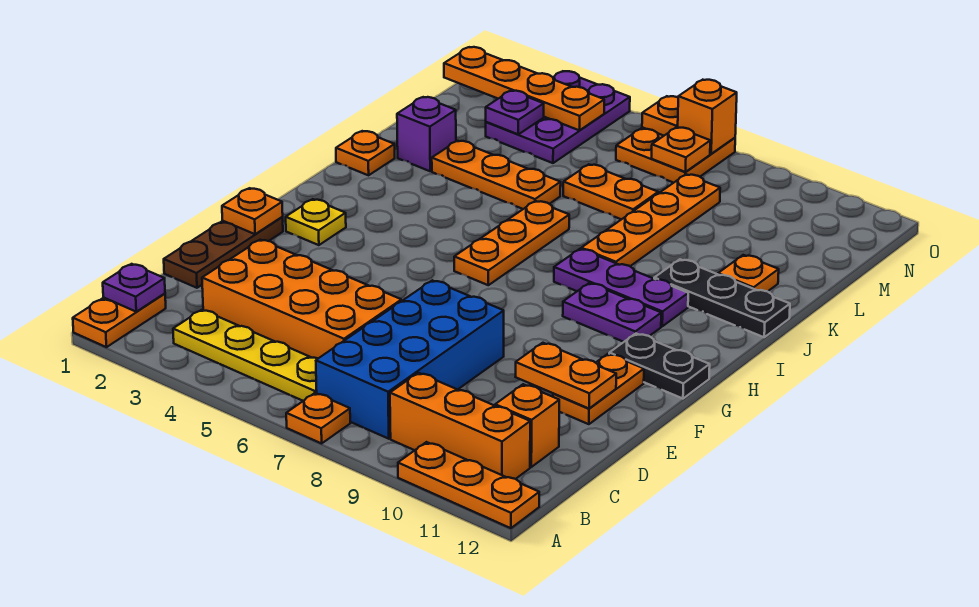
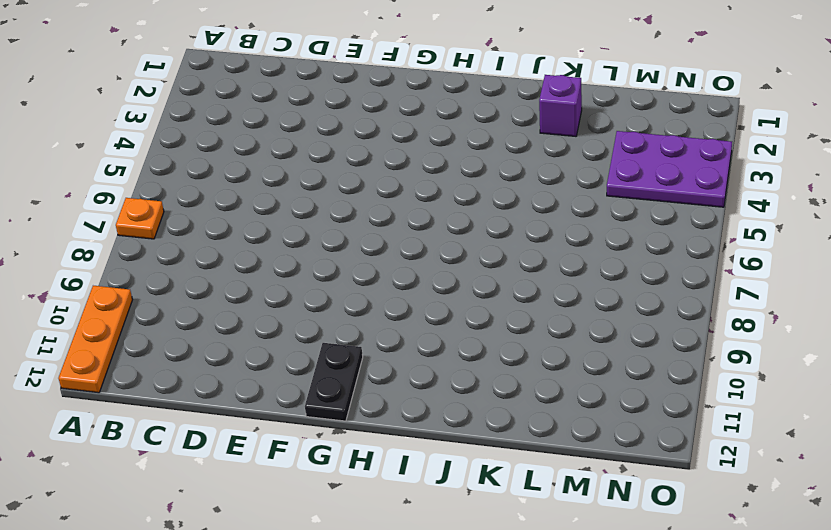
none -> orange plate A1:B1 level 1
none -> yellow plate B3:B6 level 1
none -> blue brick B7:E8 level 1
none -> orange brick B9:B11 level 1

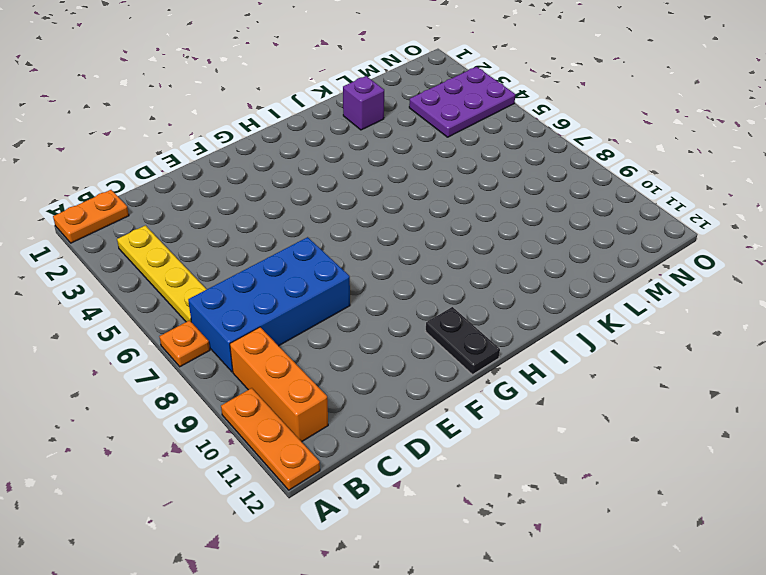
none -> orange brick C3:D6 level 1
none -> orange brick C11 level 1
none -> brown plate D1:F1 level 1
none -> orange plate E11:F11 level 1

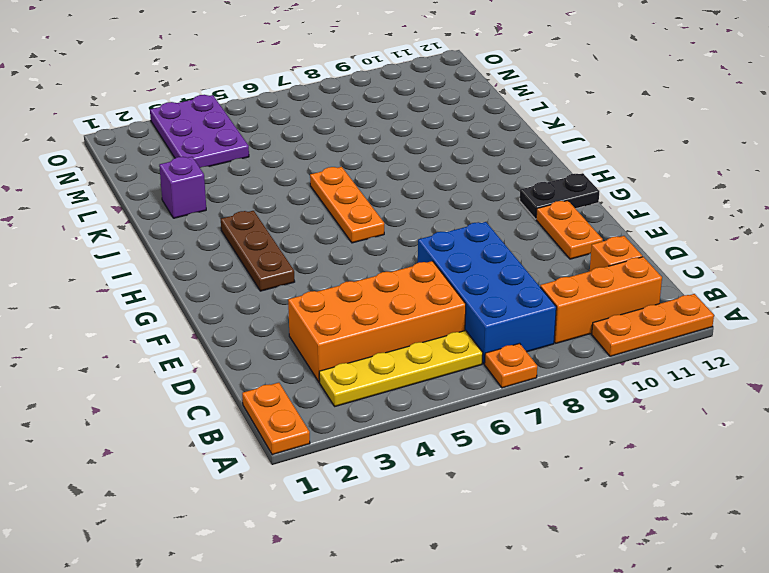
brown plate G3:I3 level 1 -> brown plate D1:F1 level 1
none -> yellow plate G2 level 1
none -> purple plate H9:H10 level 1
none -> purple plate I8:I10 level 1
none -> orange plate J1 level 1

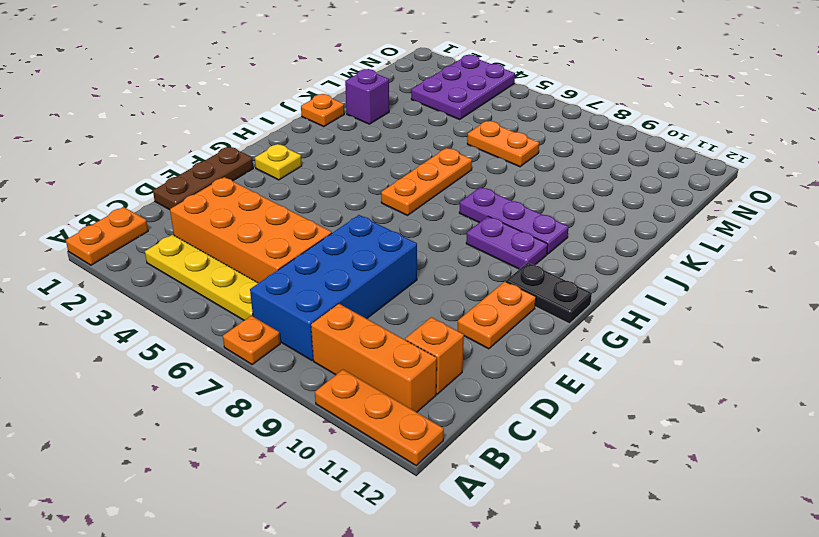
none -> orange plate J8:M8 level 1
none -> black plate J10:J12 level 1
none -> orange plate K3:K5 level 1
none -> orange plate K11 level 1

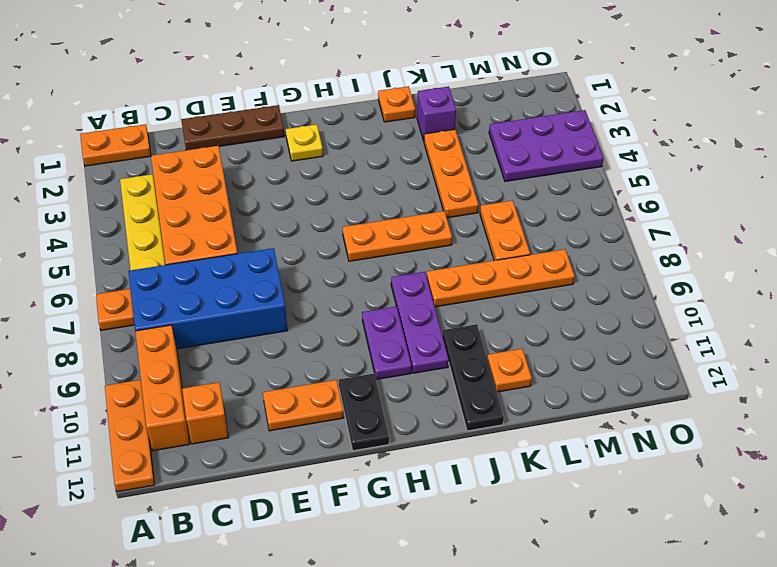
none -> orange plate N6:O7 level 1
none -> purple plate B1 level 2
none -> orange plate E10:E11 level 2
none -> orange plate F1 level 2

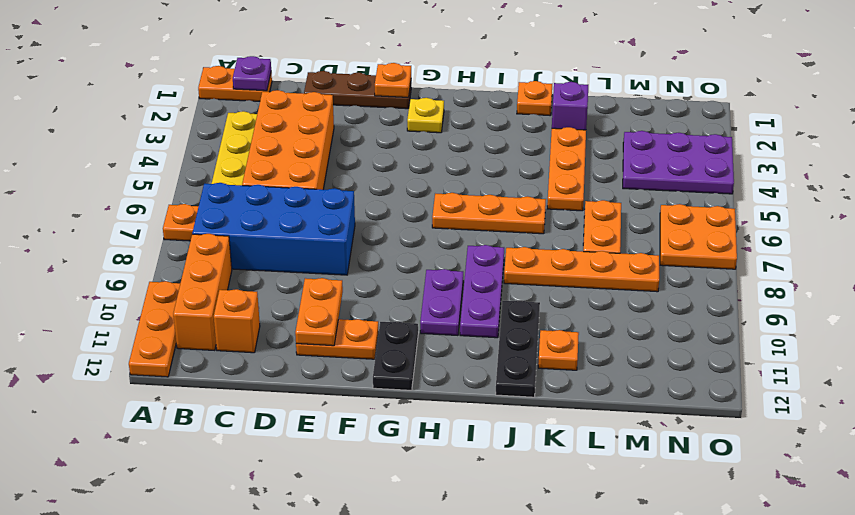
none -> purple plate M3 level 2
none -> orange plate N1:N4 level 2
none -> orange plate N7 level 2
none -> orange plate O6 level 2

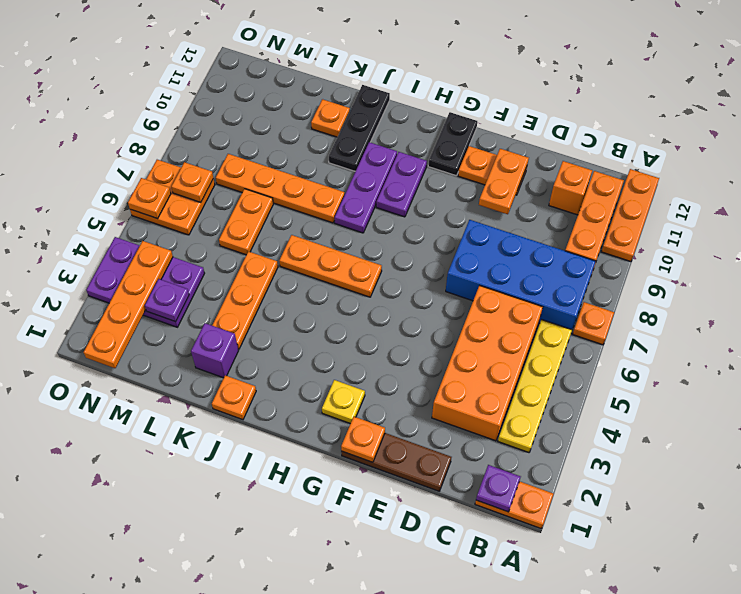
none -> orange brick O7 level 2

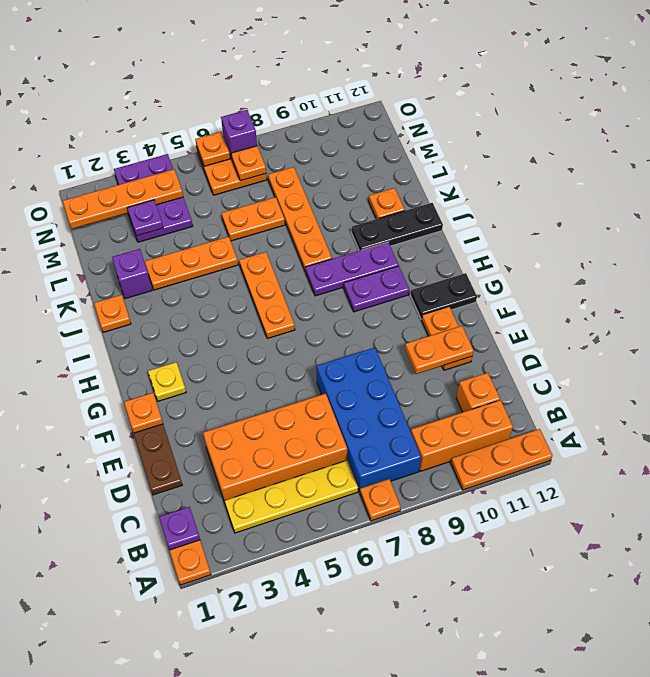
purple brick O7 level 2 -> orange brick O7 level 2

